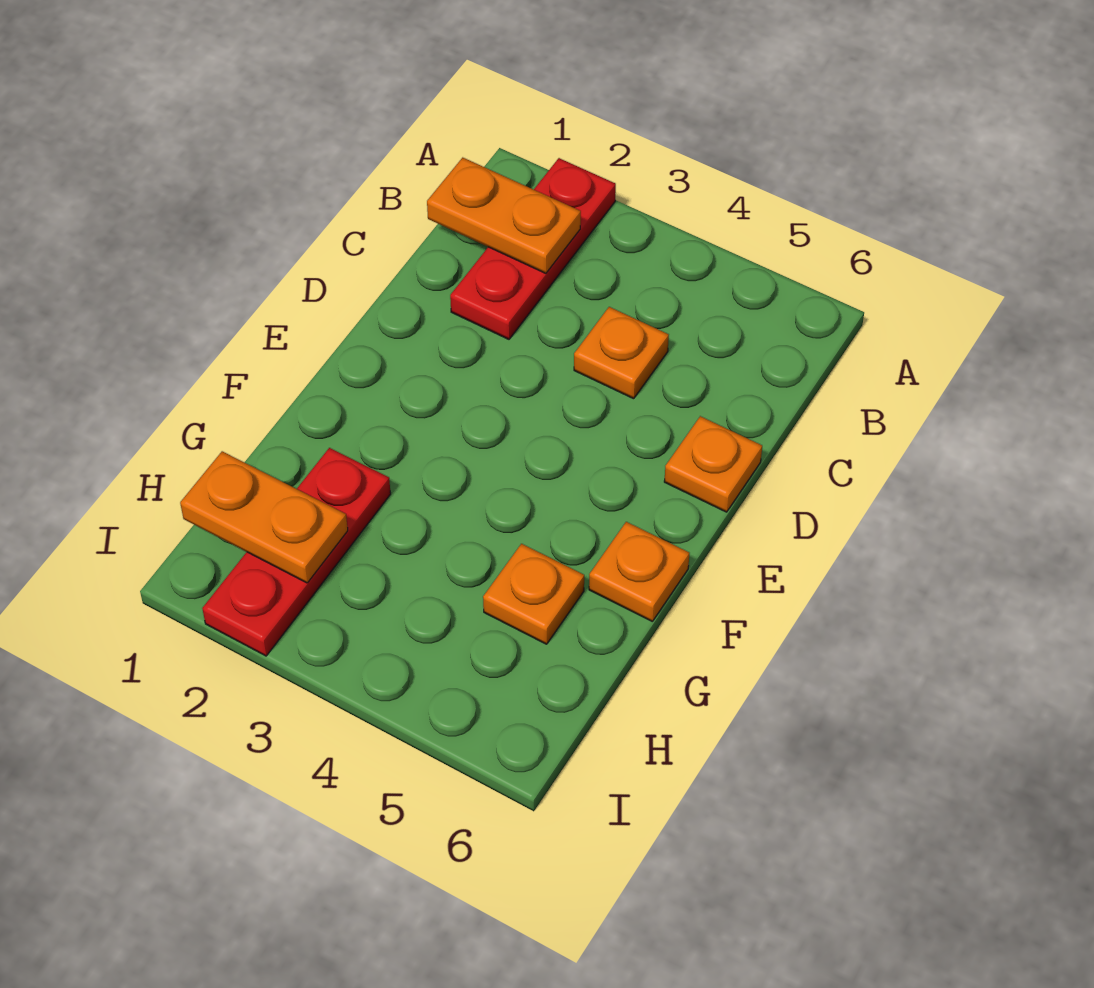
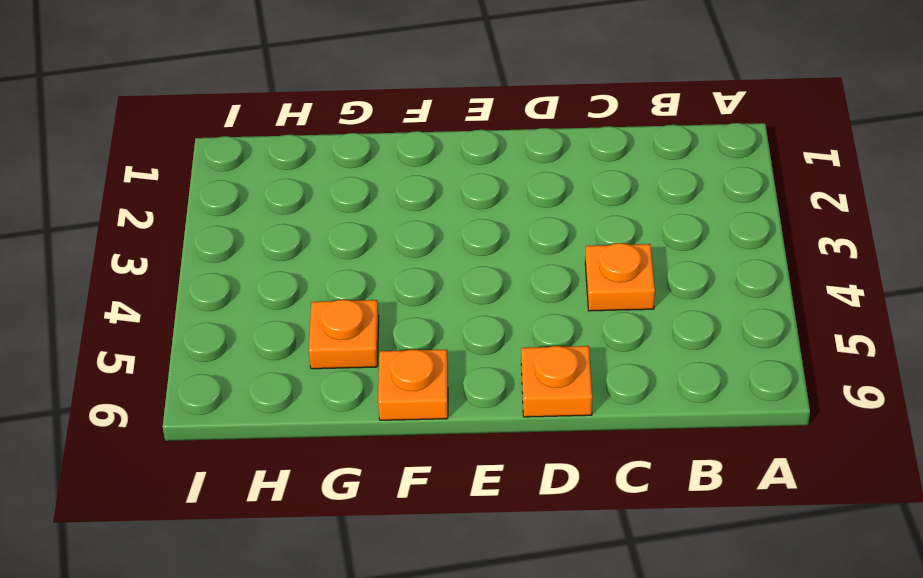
none -> red plate A2:C2 level 1
none -> red plate G2:I2 level 1

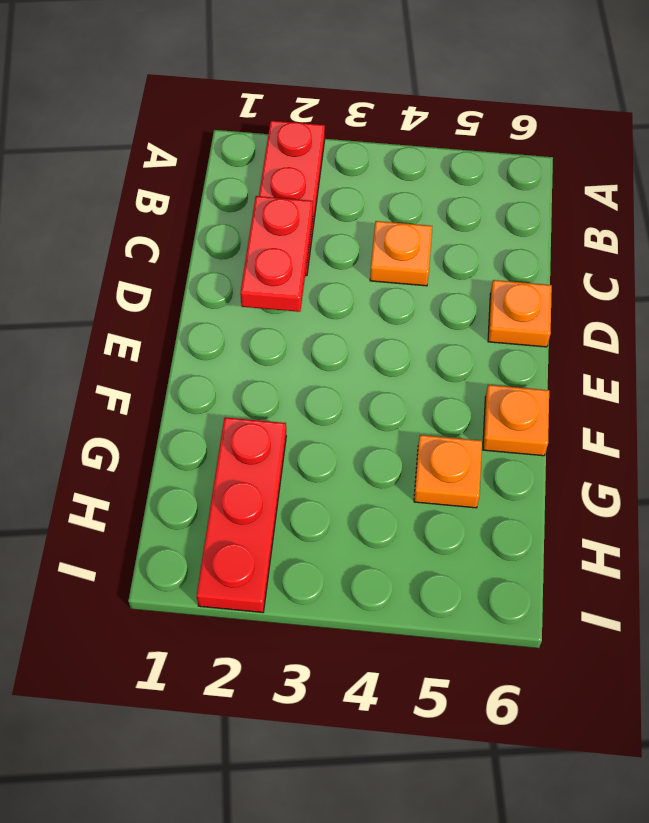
red plate C2:D2 level 2 -> none
none -> orange plate B1:B2 level 2
none -> orange plate H1:H2 level 2

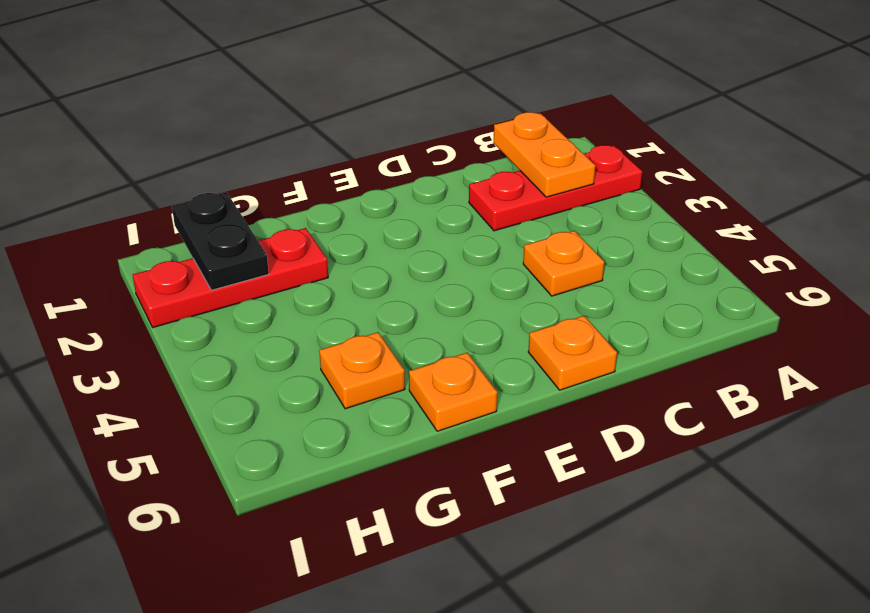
black plate H1:H2 level 2 -> orange plate H1:H2 level 2

